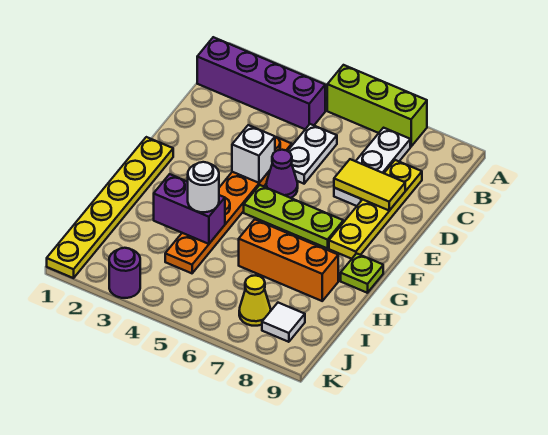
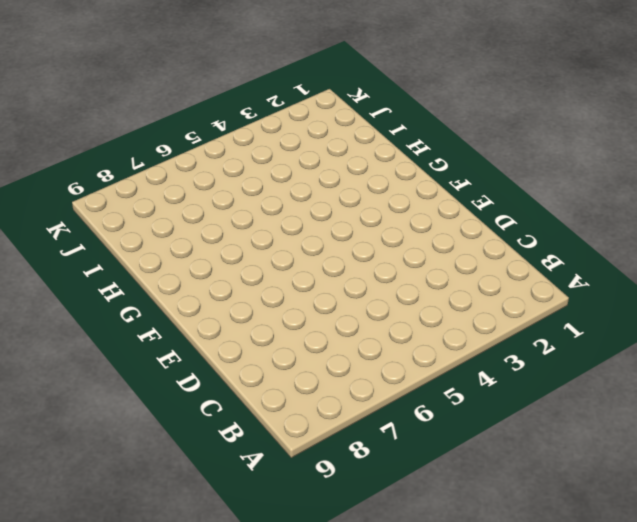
none -> lime brick A5:A7 level 1
none -> purple brick B1:B4 level 1
none -> white plate B7:D7 level 1

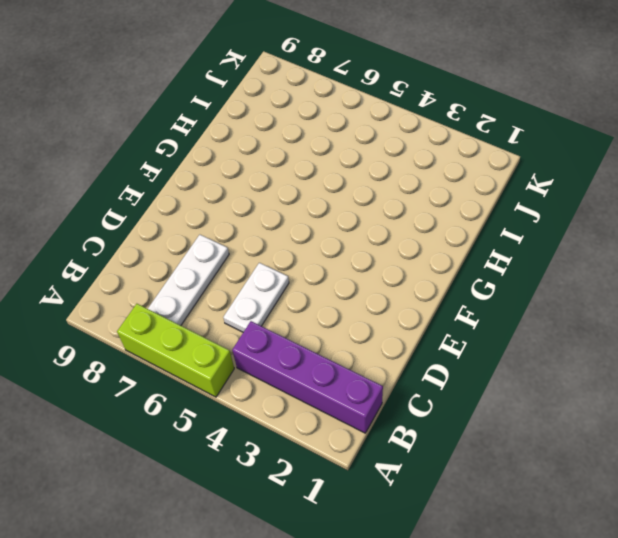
none -> yellow plate C8:F8 level 1
none -> orange plate D4:I4 level 1
none -> purple cone E5 level 1

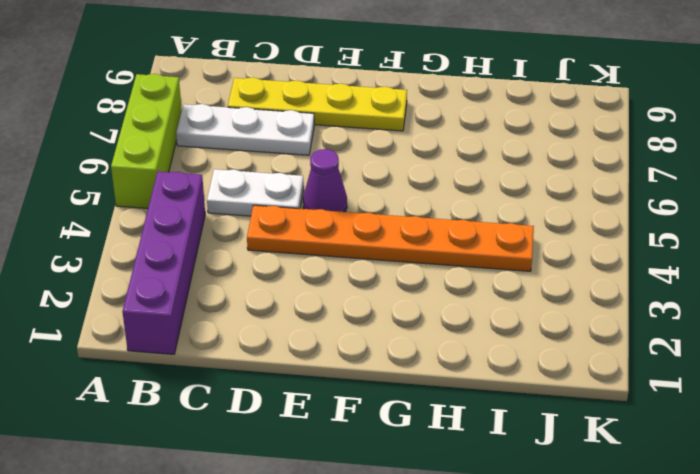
none -> yellow plate F1:K1 level 1
none -> lime plate F5:F7 level 1
none -> lime plate G9 level 1

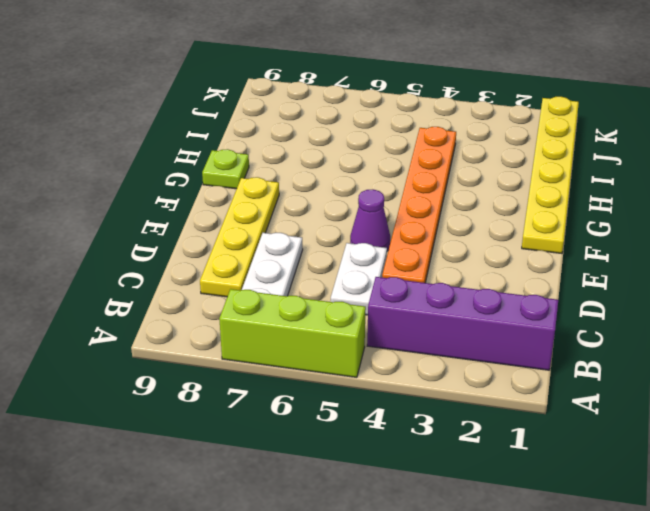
none -> lime plate F5:F7 level 1
none -> orange brick H6:H8 level 1
none -> yellow cone J7 level 1

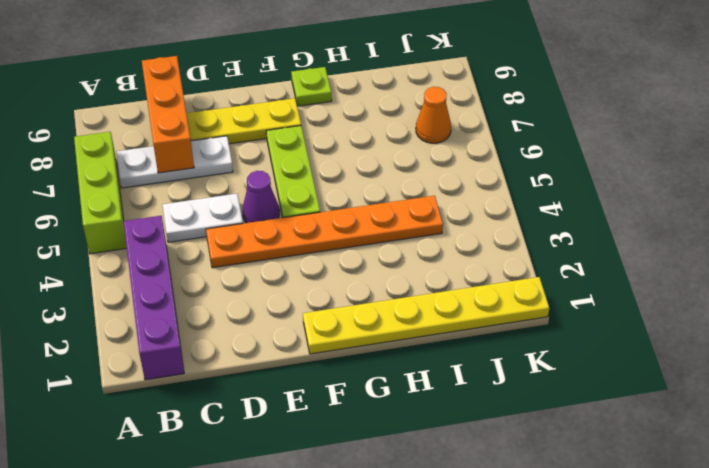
orange brick C7:C9 level 2 -> orange brick H6:H8 level 1
orange cone J7 level 1 -> yellow cone J7 level 1
none -> white tile J8 level 1
none -> purple round brick K3 level 1
none -> yellow tile D7:D8 level 2

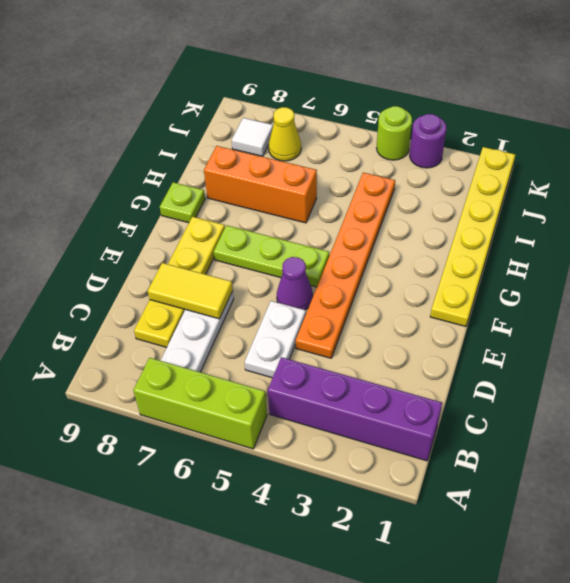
lime round brick K4 level 1 -> none
none -> white brick E4 level 2
none -> purple brick H3:H4 level 2
none -> white round brick H4 level 3

